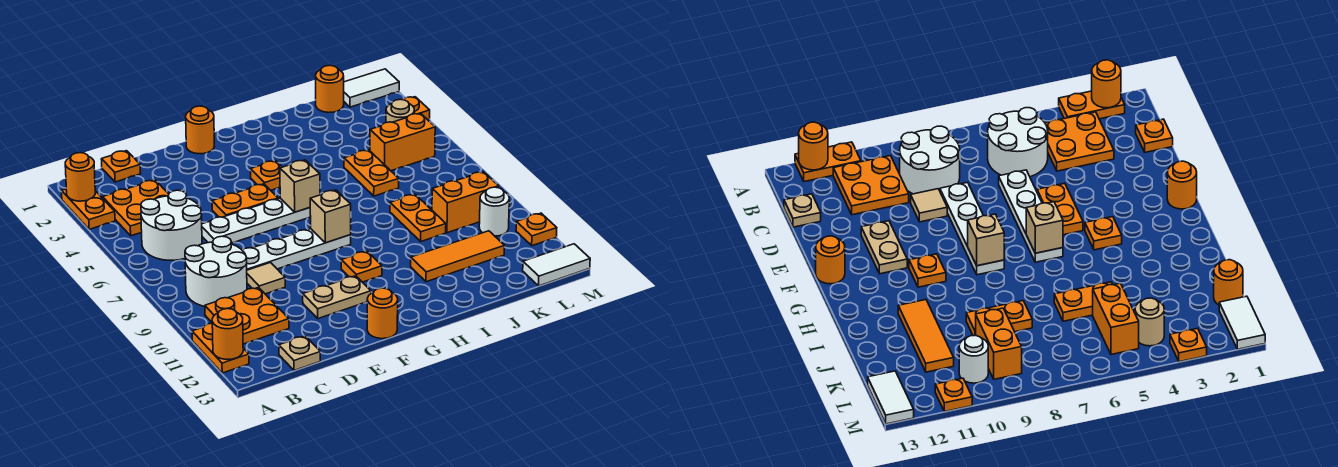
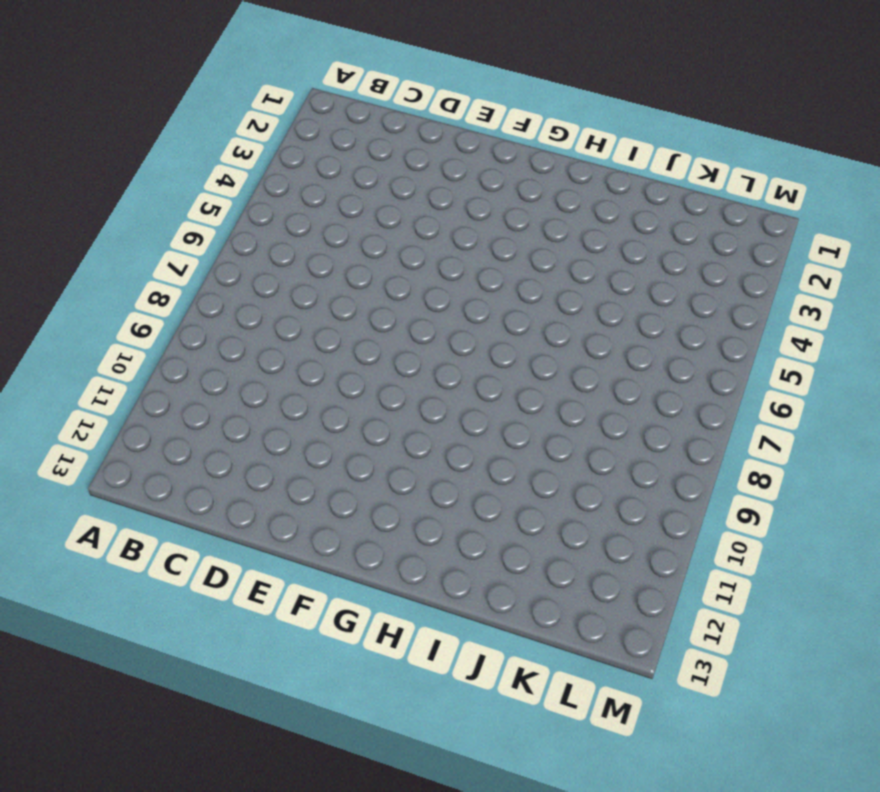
none -> orange plate A2:A3 level 1
none -> orange plate A11:A12 level 1
none -> orange plate B3:C4 level 1
none -> white round brick B5:C6 level 1

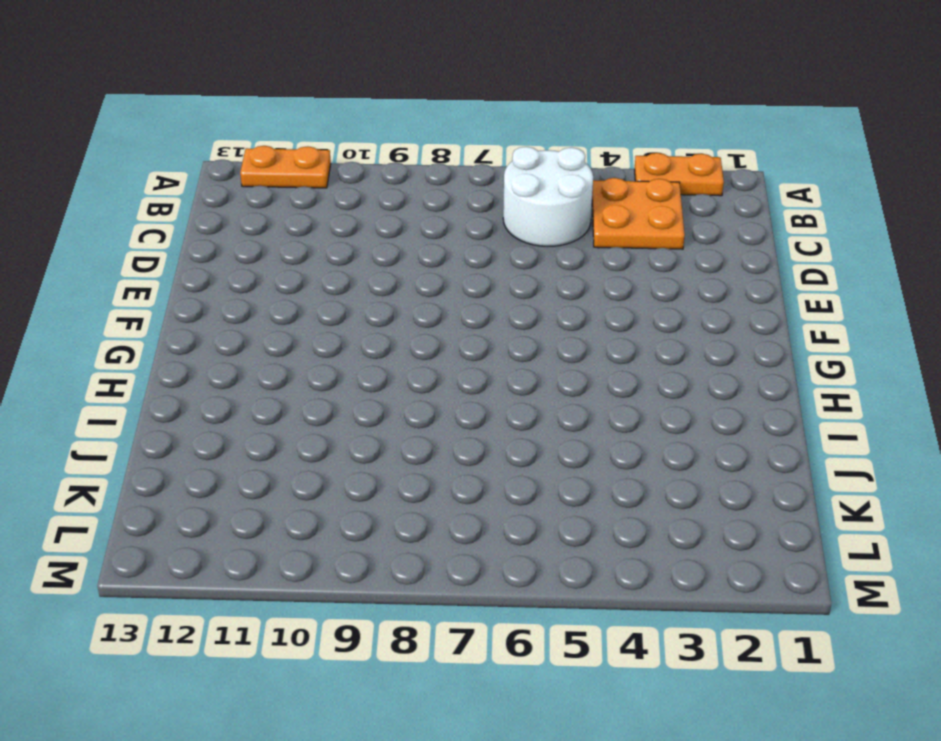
none -> white round brick B8:C9 level 1
none -> orange plate B10:C11 level 1
none -> orange plate C1 level 1
none -> tan plate C13 level 1

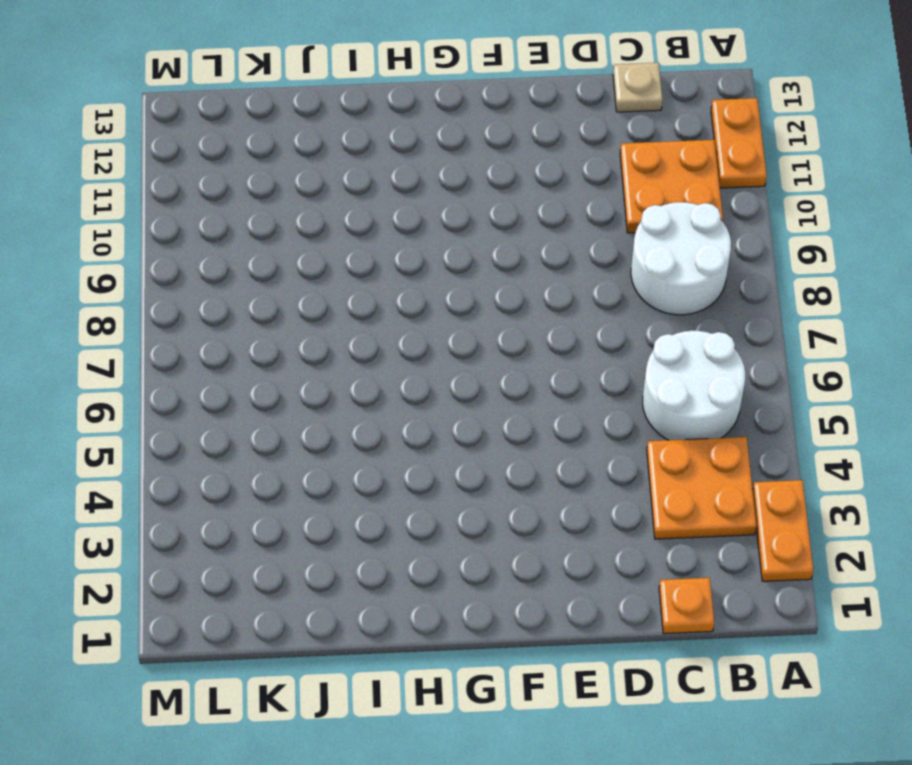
none -> white plate D6:G6 level 1
none -> white plate D8:G8 level 1
none -> tan tile D9 level 1
none -> orange plate E5:F5 level 1

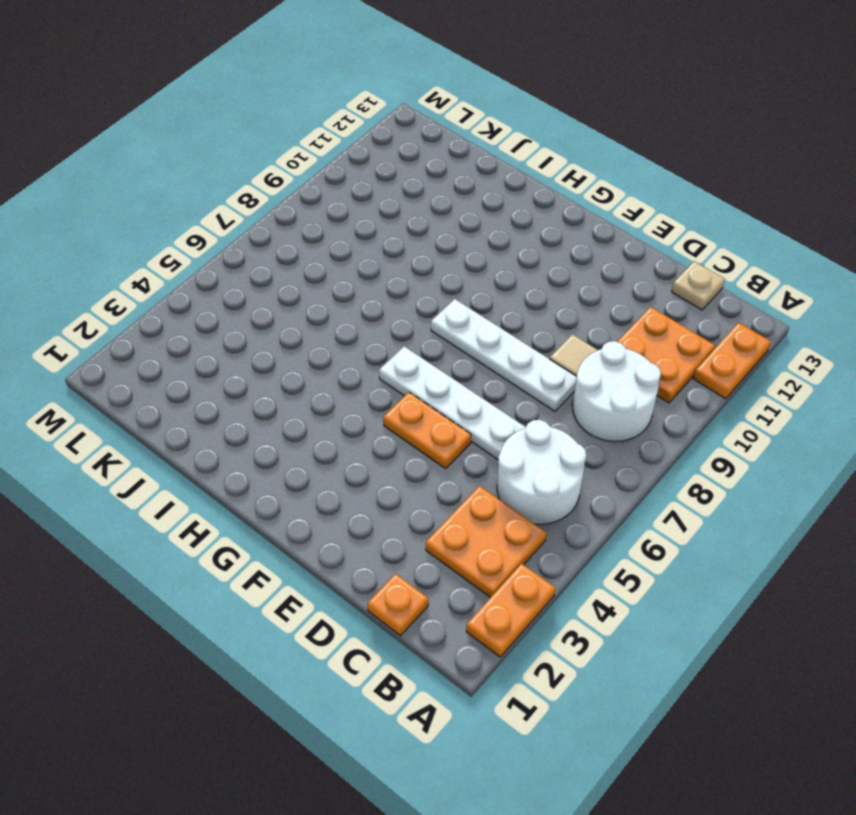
none -> tan plate E11:F11 level 1
none -> orange round brick F1 level 1
none -> orange round brick F13 level 1
none -> orange plate G4 level 1

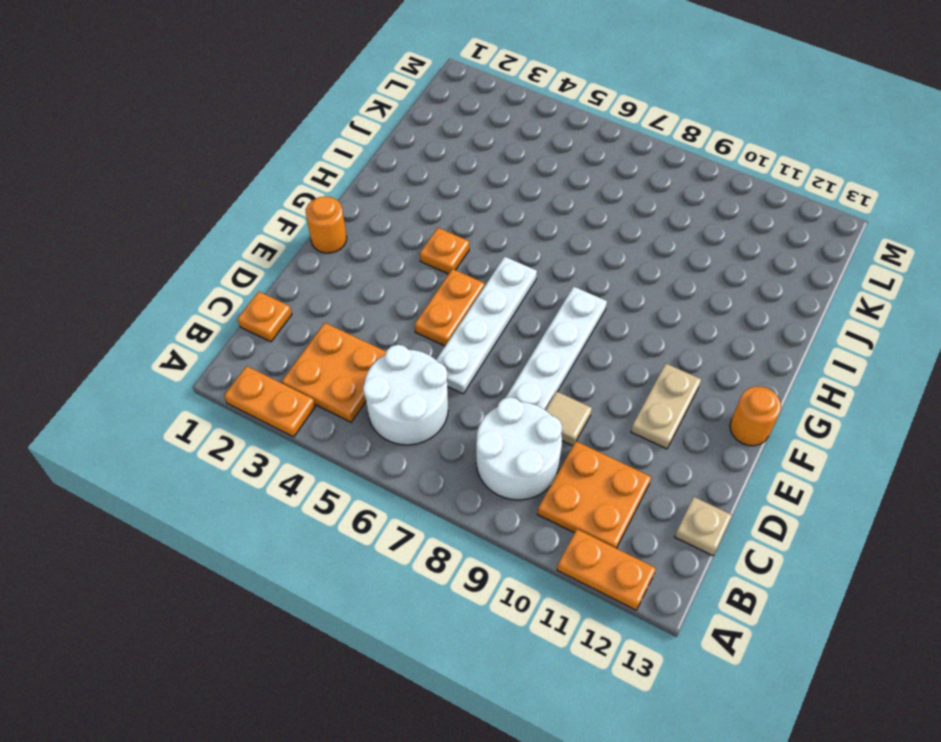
none -> orange plate G10 level 1
none -> orange tile I11:K11 level 1
none -> orange plate J5:J6 level 1
none -> orange plate J8:J9 level 1

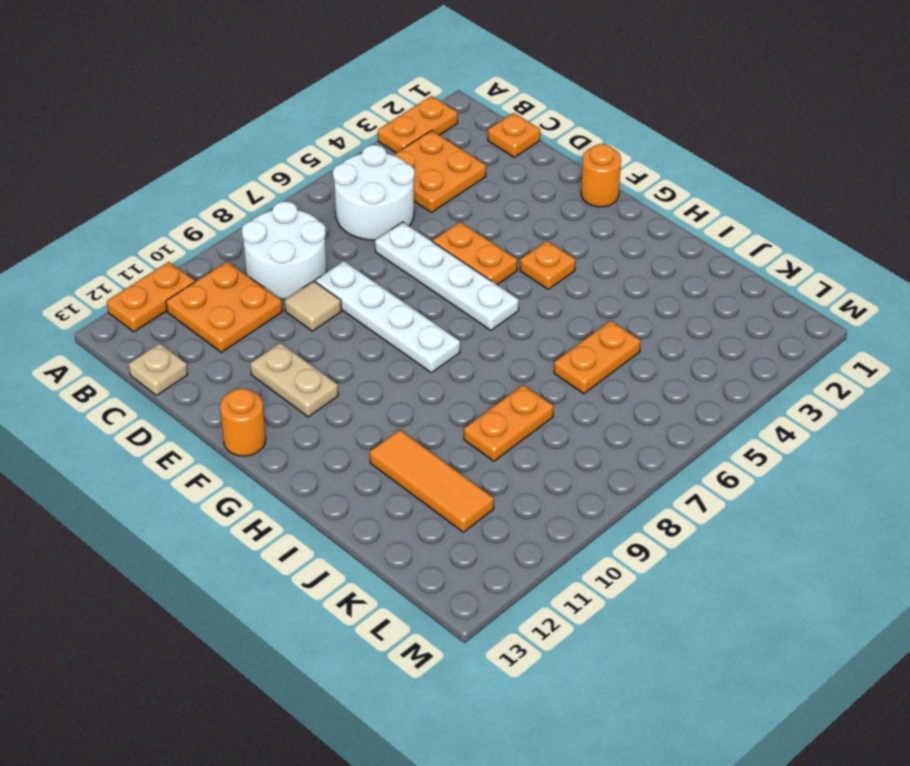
none -> orange plate G10 level 1
none -> orange round brick K1 level 1
none -> orange brick K5:L5 level 1
none -> orange brick K9:L9 level 1

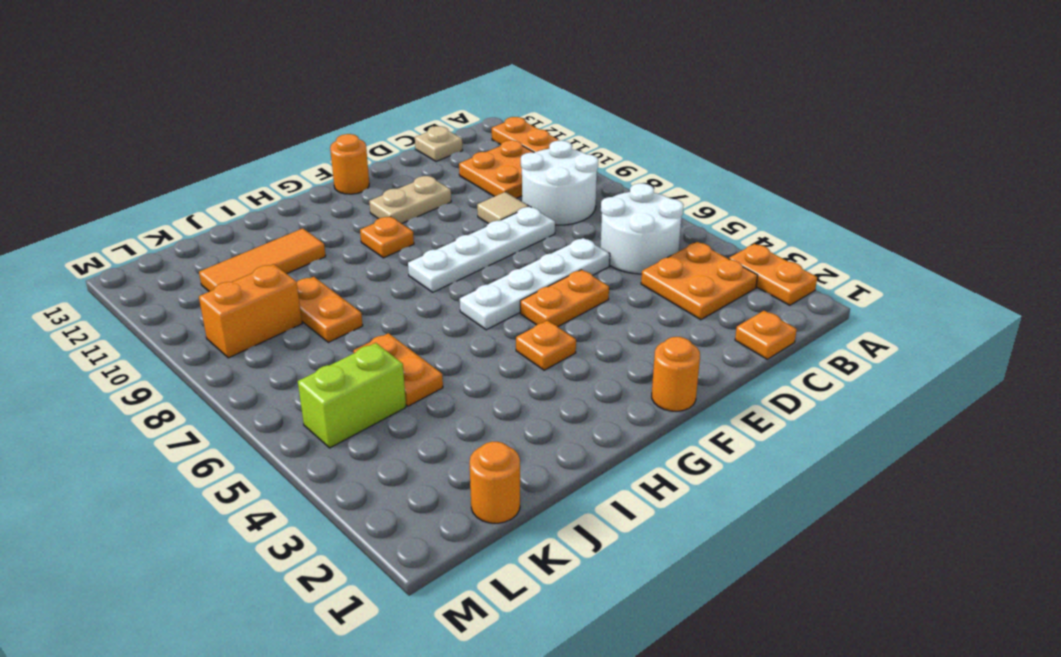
lime brick K5:L5 level 1 -> orange brick K5:L5 level 1
none -> white tile L1:M1 level 1
none -> tan round brick L4 level 1
none -> white round brick L10 level 1
none -> white tile L13:M13 level 1

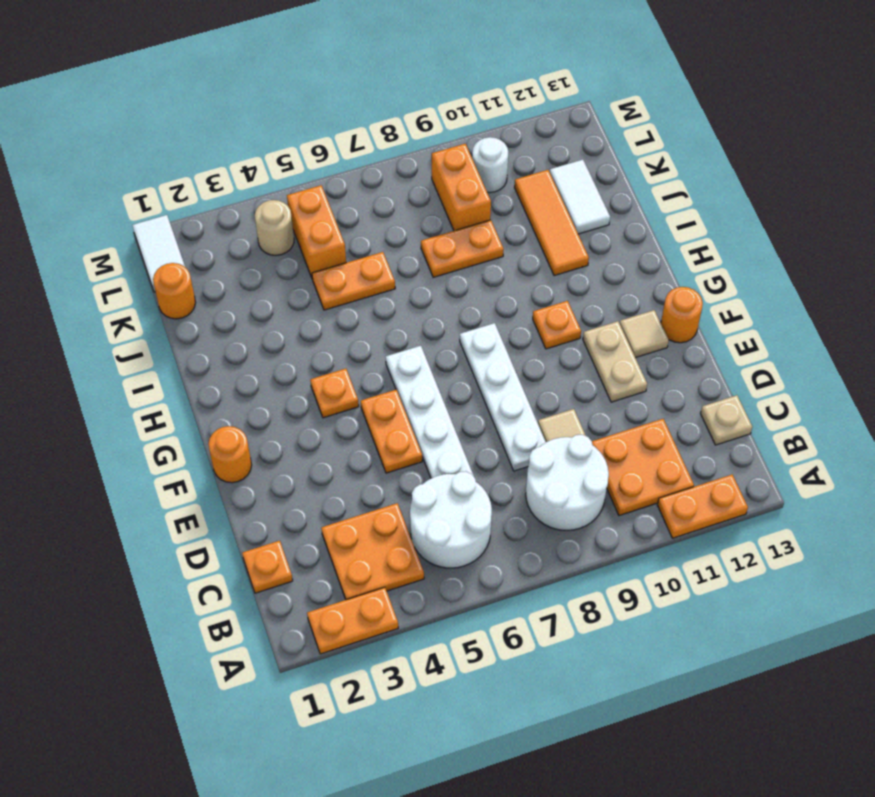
tan tile F12 level 1 -> none
white tile J12:K12 level 1 -> white tile L13:M13 level 1
none -> orange plate M3 level 1
none -> orange plate M11 level 1
none -> orange round brick A2 level 2
none -> orange round brick A12 level 2

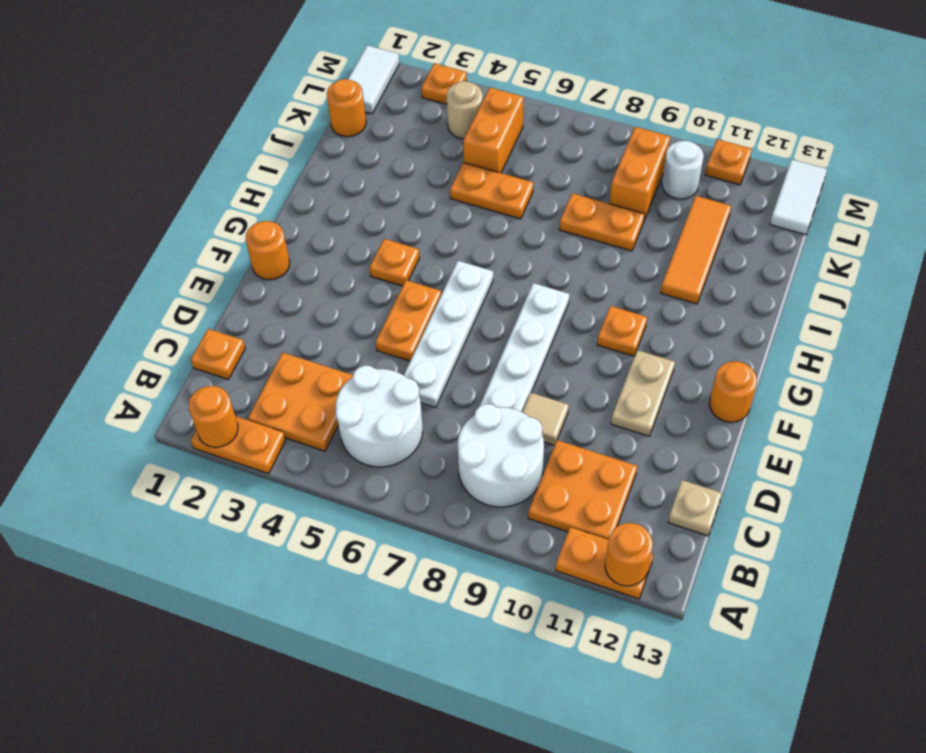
none -> tan brick G6 level 2
none -> tan brick G8 level 2

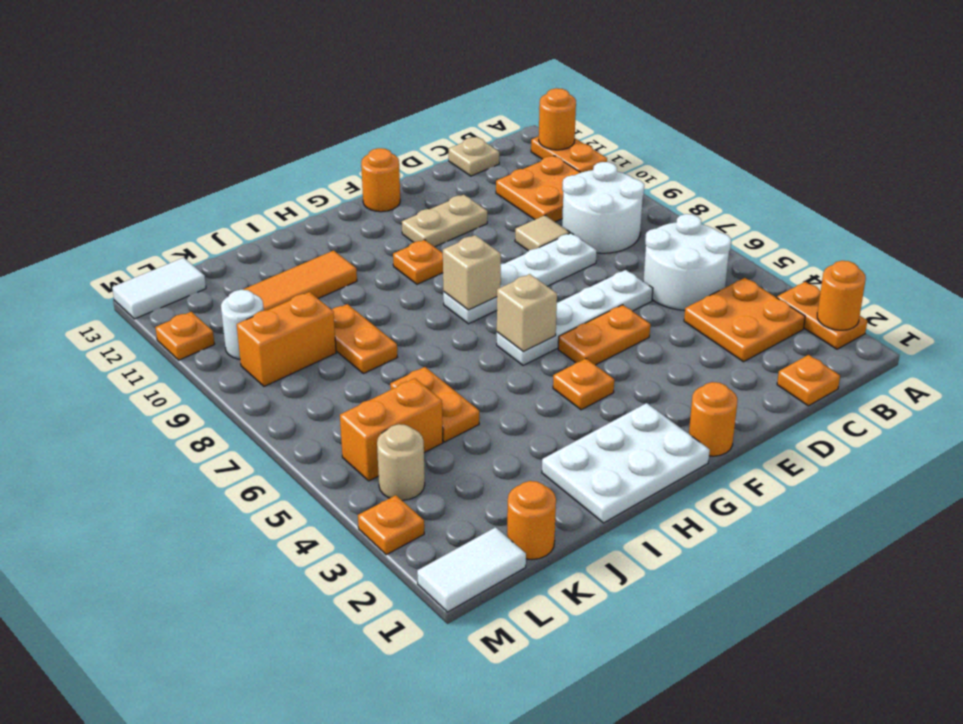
white plate G1:I2 level 1 -> none

